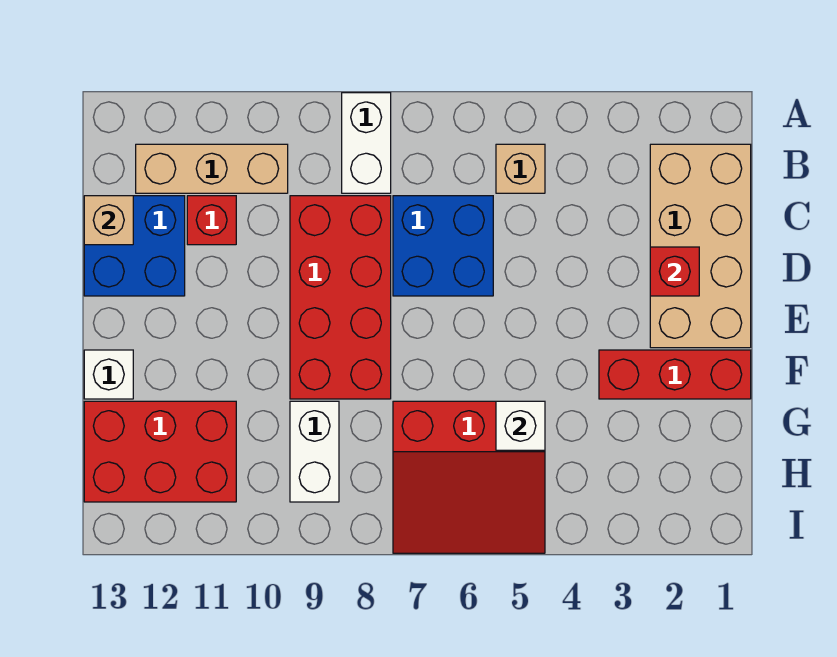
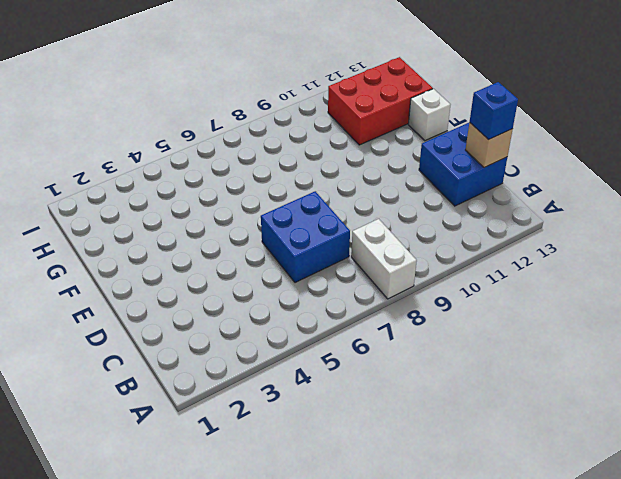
blue brick C13 level 3 -> none
none -> tan brick B1:E2 level 1
none -> tan brick B5 level 1
none -> tan brick B10:B12 level 1

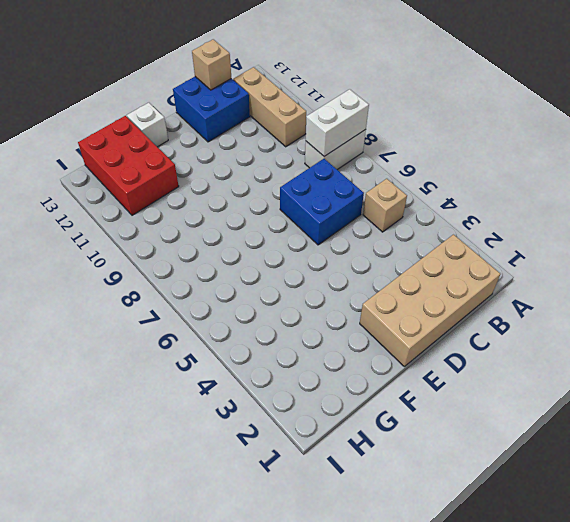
white brick A8:B8 level 2 -> white brick G9:H9 level 1
none -> red brick C8:F9 level 1
none -> red brick C11 level 1
none -> red brick F1:F3 level 1

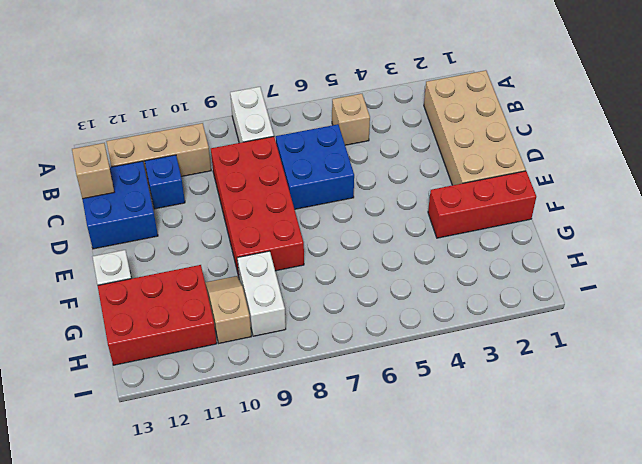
blue brick C11 level 1 -> red brick C11 level 1
tan slope G10:H10 level 1 top H -> none
none -> red slope G5:I7 level 1 top G
none -> red brick D2 level 2
none -> white brick G5 level 2

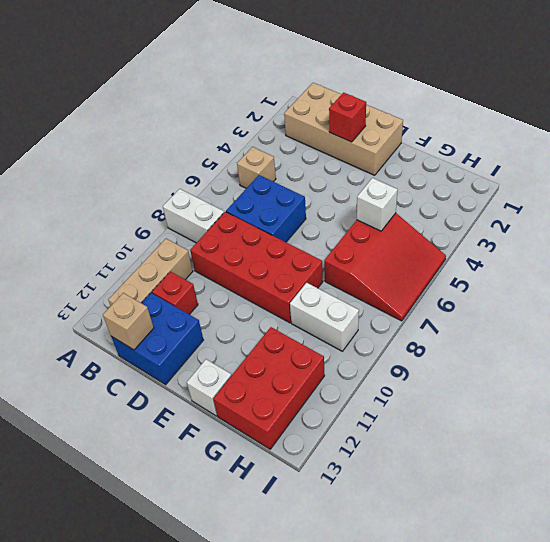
none -> red brick F1:F3 level 1

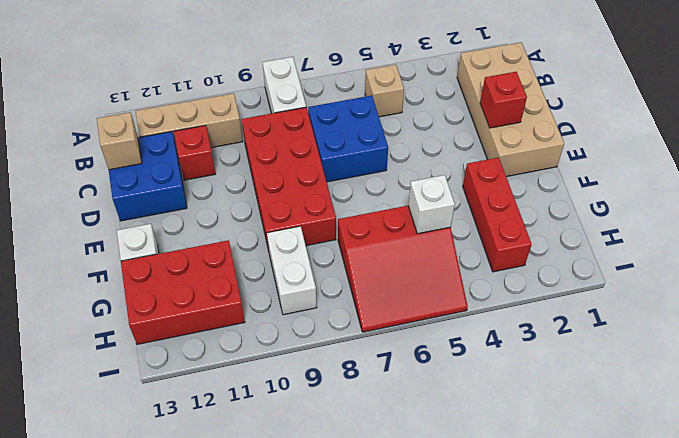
red brick F3:H3 level 1 -> red brick F1:F3 level 1

